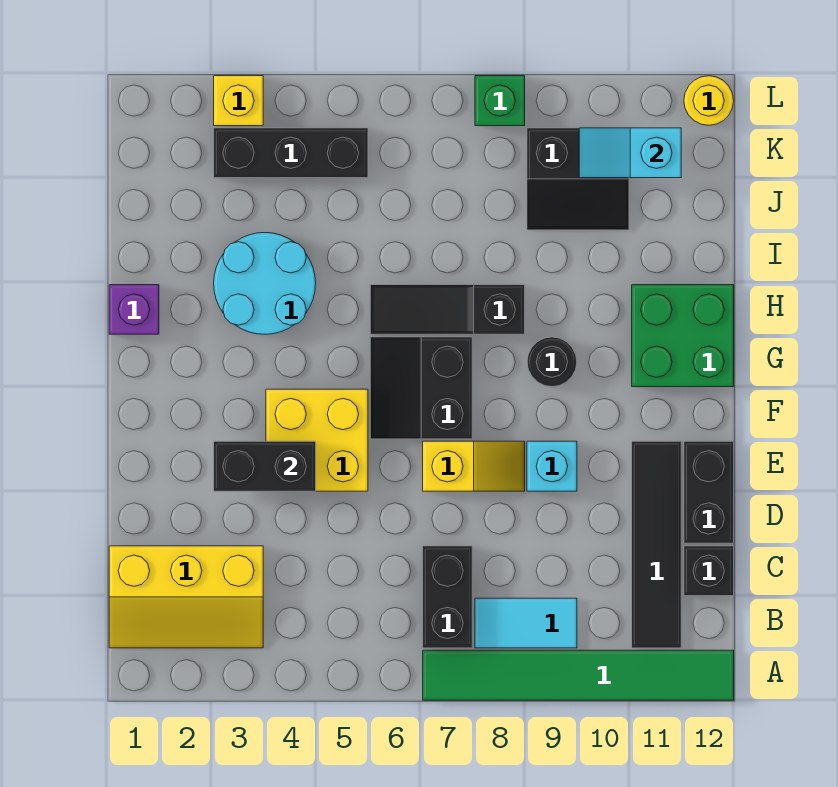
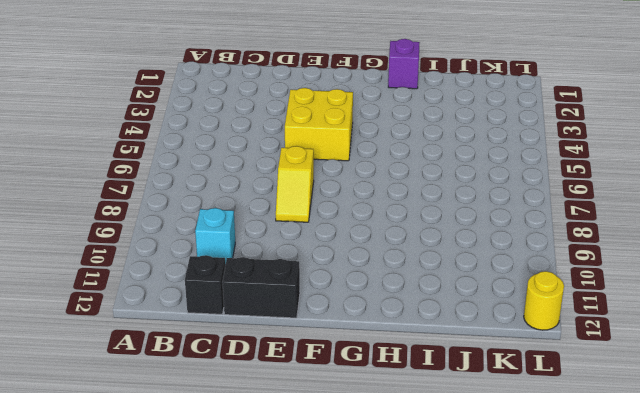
cyan brick C10 level 1 -> cyan brick E9 level 1
none -> green tile A7:A12 level 1
none -> yellow slope B1:C3 level 1 top C
none -> black brick B7:C7 level 1

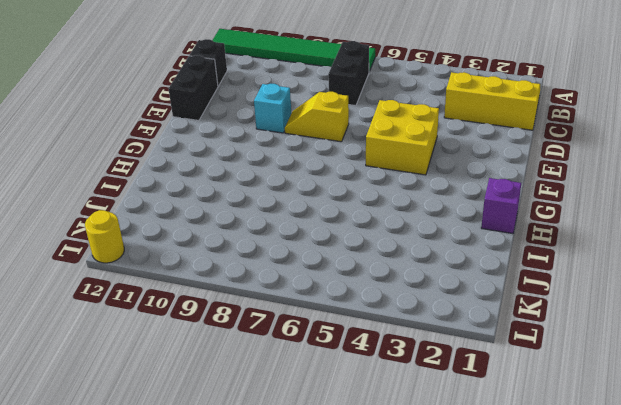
none -> cyan tile B8:B9 level 1
none -> black tile B11:E11 level 1
none -> black slope F6:G7 level 1 top 7

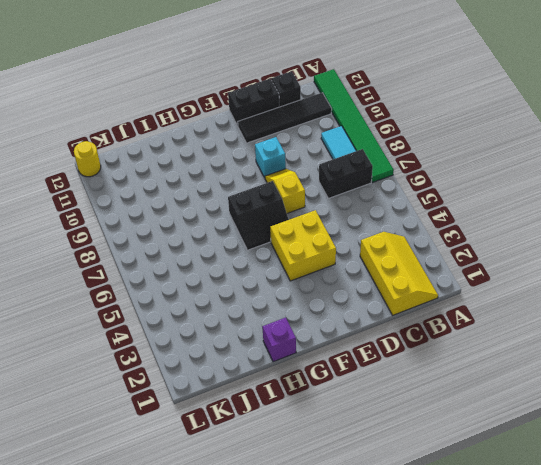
none -> black round brick G9 level 1
none -> green brick G11:H12 level 1
none -> cyan round brick H3:I4 level 1

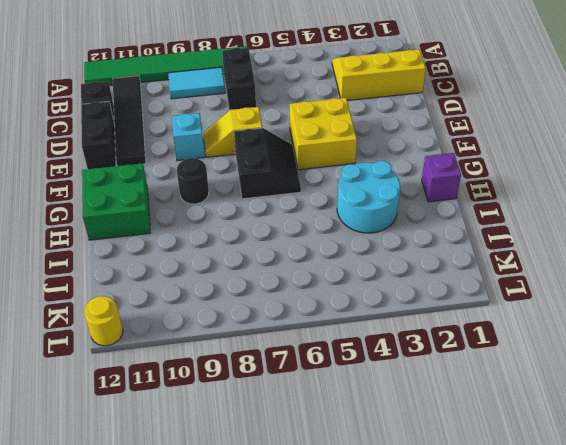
none -> black slope H6:H8 level 1 top 8
none -> black slope J9:K10 level 1 top K
none -> black brick K3:K5 level 1

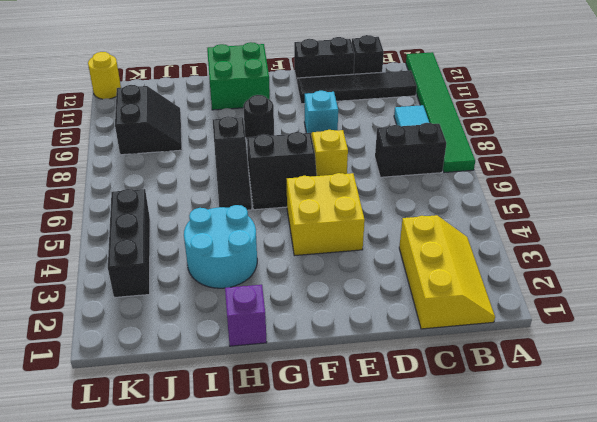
none -> yellow brick L3 level 1
none -> green brick L8 level 1
none -> black brick E3:E4 level 2

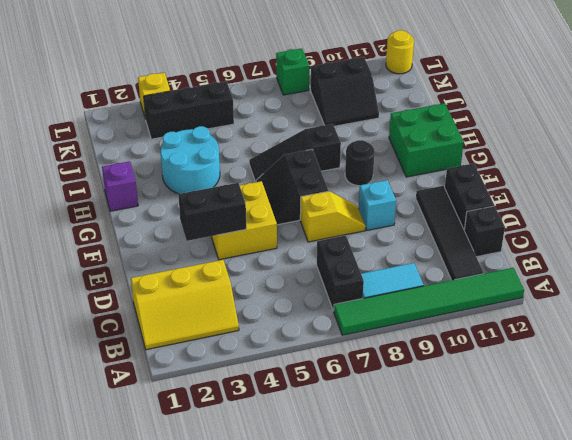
none -> cyan slope K10:K11 level 2 top 11

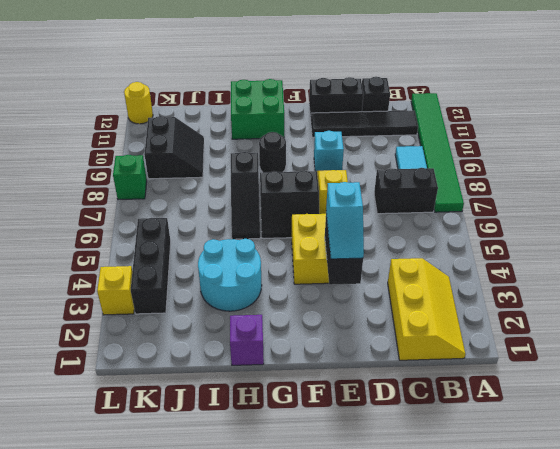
cyan slope E3:E4 level 3 top 4 -> cyan slope K10:K11 level 2 top 11

